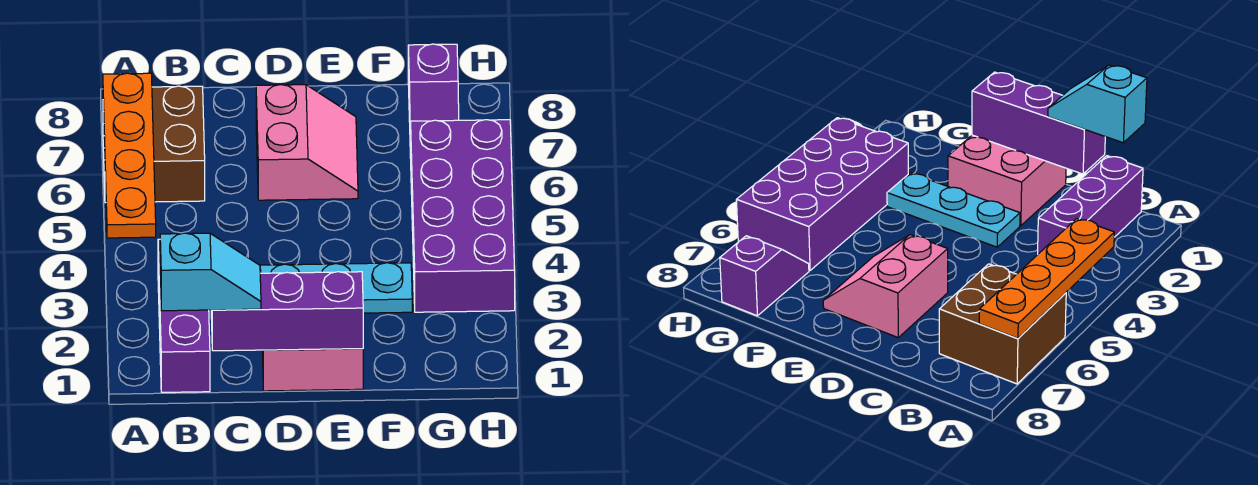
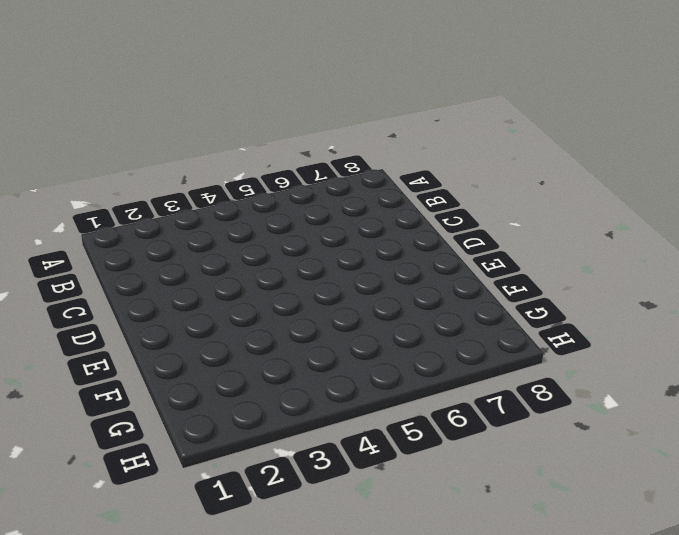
none -> brown brick A6:B7 level 1
none -> purple brick B1:B3 level 1

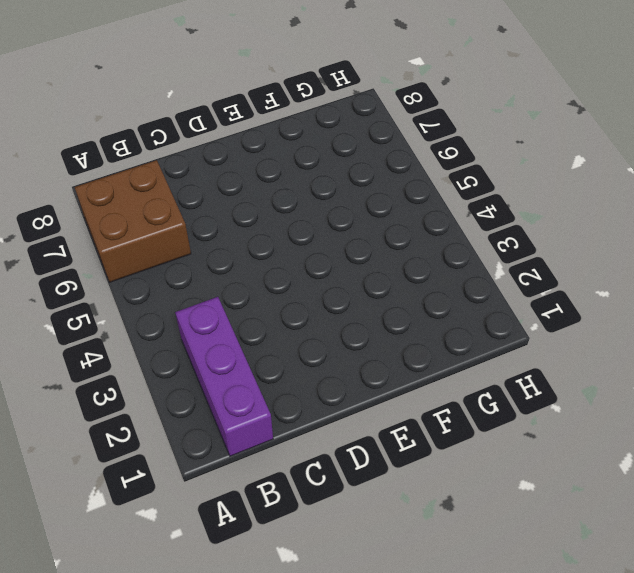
none -> pink brick D1:E2 level 1
none -> cyan plate D3:F3 level 1

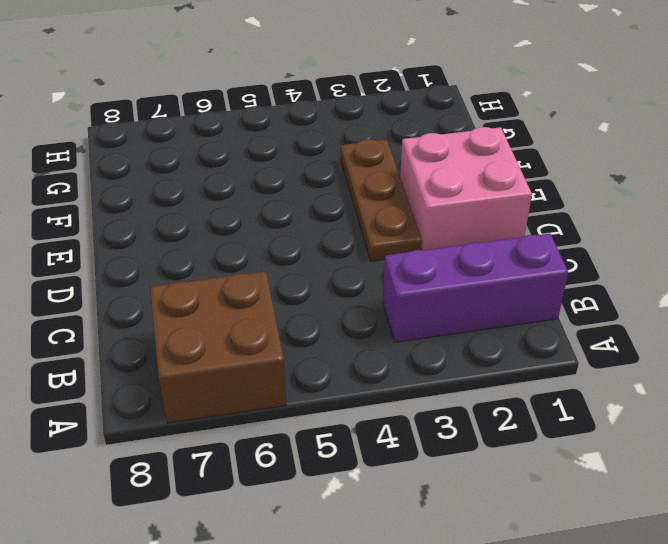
brown plate D3:F3 level 1 -> cyan plate D3:F3 level 1
none -> pink slope D6:E7 level 1 top D
none -> purple brick G3:H6 level 1

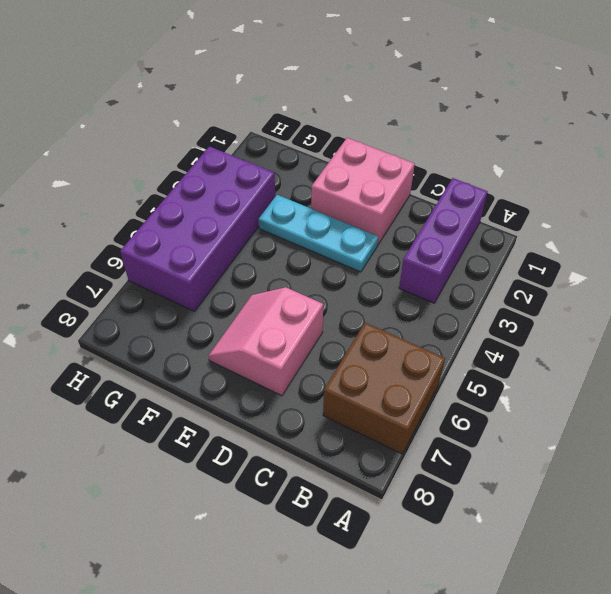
none -> purple slope G7:G8 level 1 top 8
none -> orange plate A4:A7 level 2

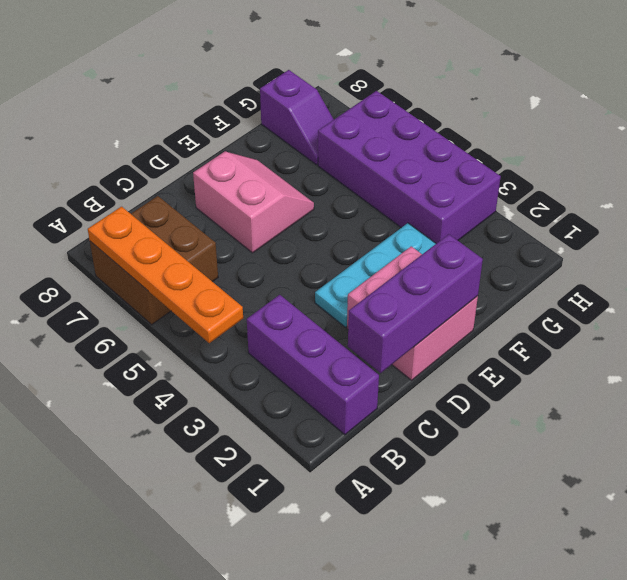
none -> cyan slope B1:C1 level 3 top B

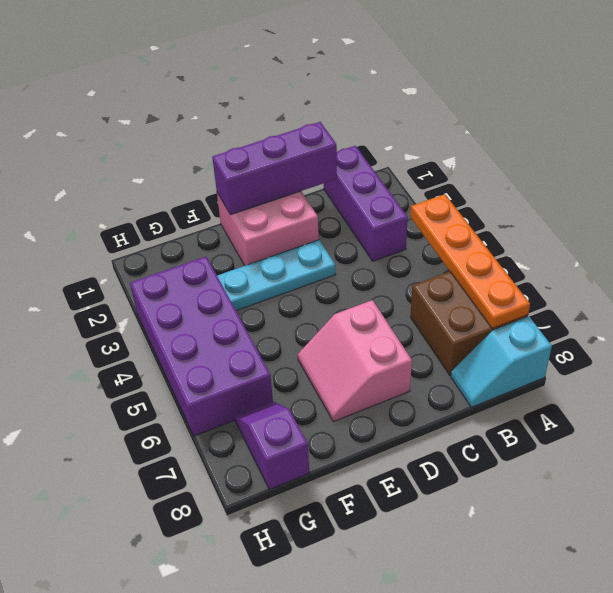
cyan slope A8:B8 level 1 top A -> cyan slope B1:C1 level 3 top B

